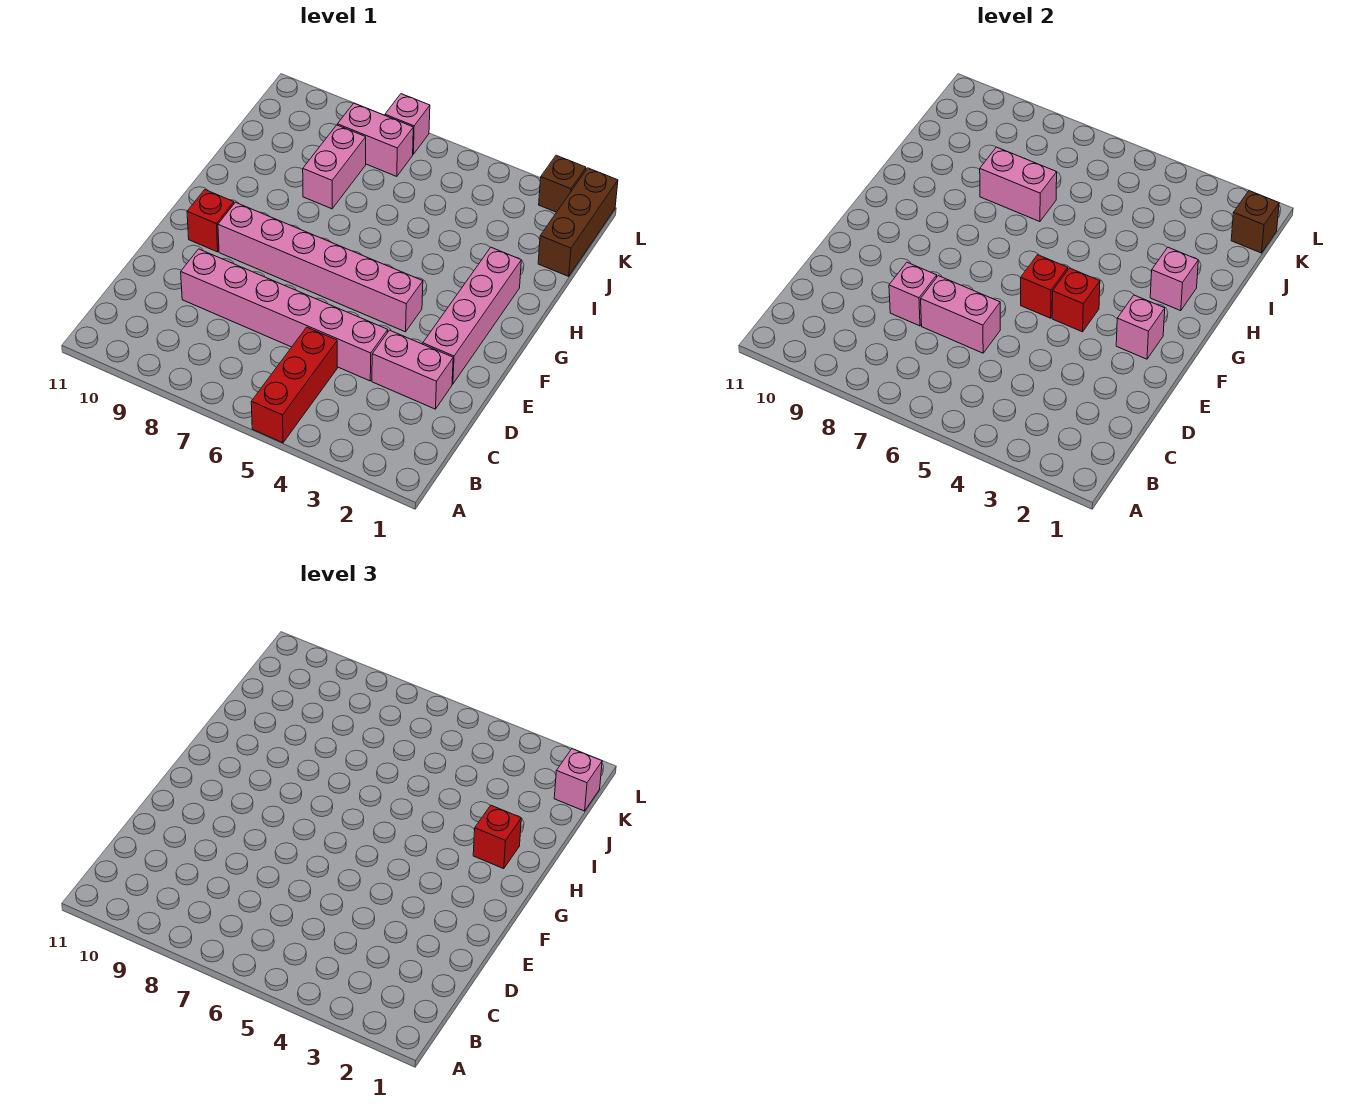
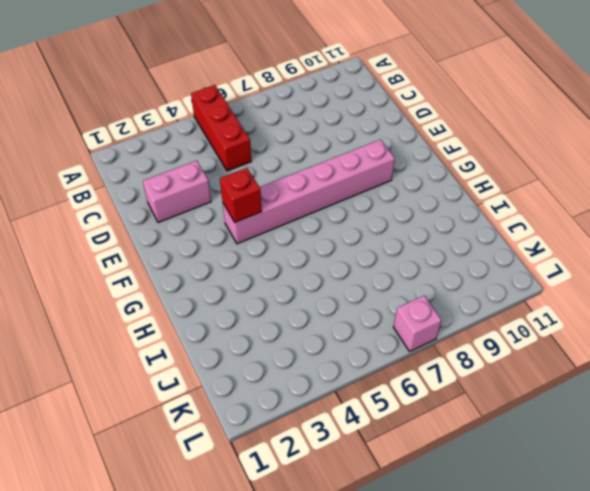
none -> pink brick D4:D9 level 1
none -> pink brick E2:H2 level 1
none -> red brick F10 level 1

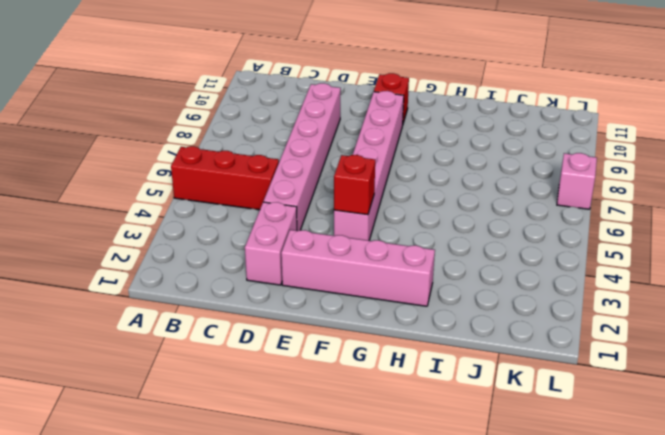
none -> pink brick I8:J8 level 1
none -> brown brick J1:L1 level 1
none -> pink brick K7:K8 level 1

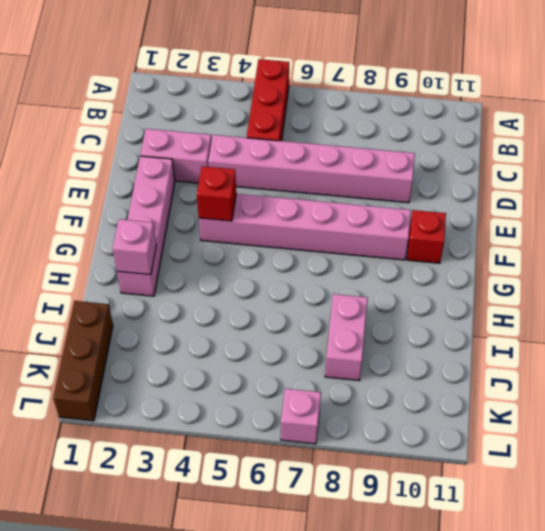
none -> pink brick K7:K8 level 1
none -> brown brick L2 level 1
none -> pink brick D6:D7 level 2

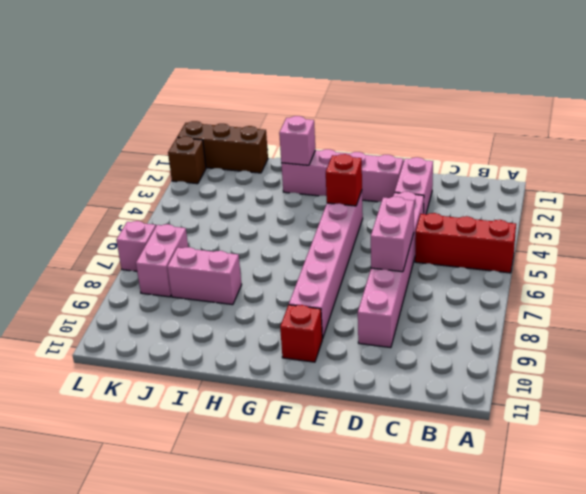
none -> pink brick D8 level 2
none -> pink brick F2 level 2
none -> red brick F5 level 2

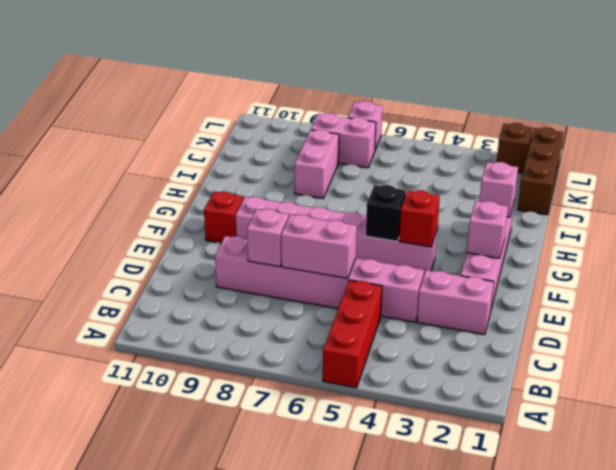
black brick F5 level 2 -> red brick F5 level 2
none -> pink brick I7:I8 level 2
none -> brown brick K1 level 2
none -> red brick H2 level 3

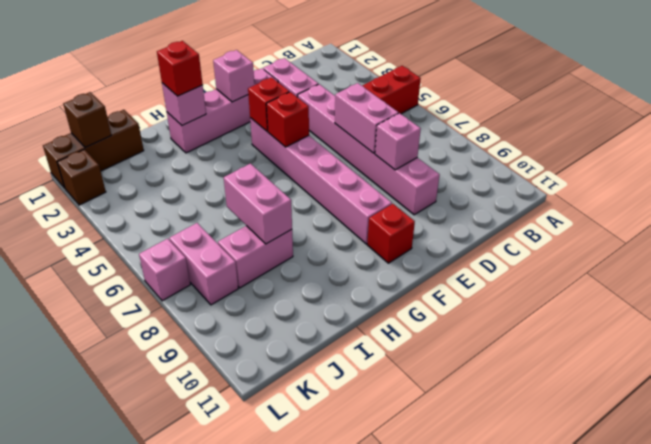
none -> pink brick K1 level 3

